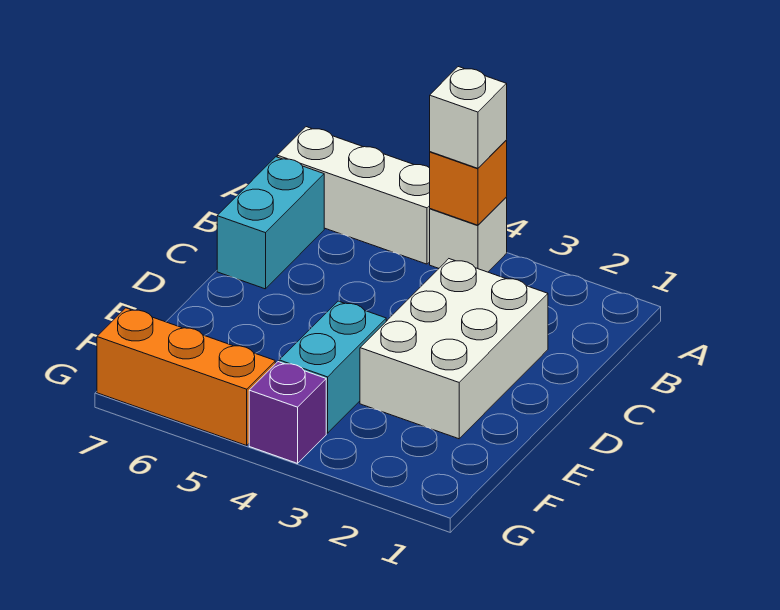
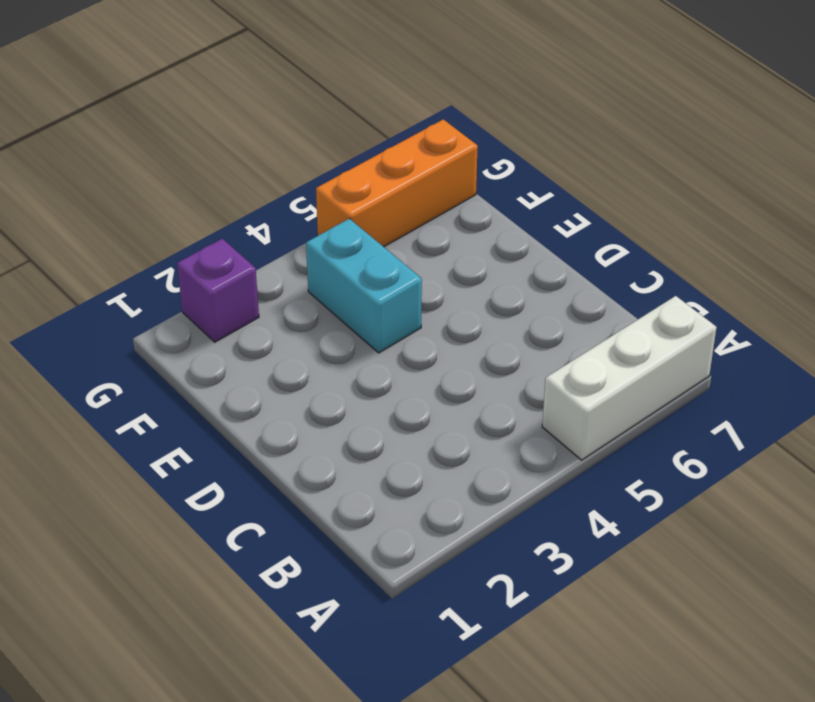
purple brick G2 level 1 -> purple brick G4 level 1
none -> white brick A4 level 1
none -> cyan brick B7:C7 level 1

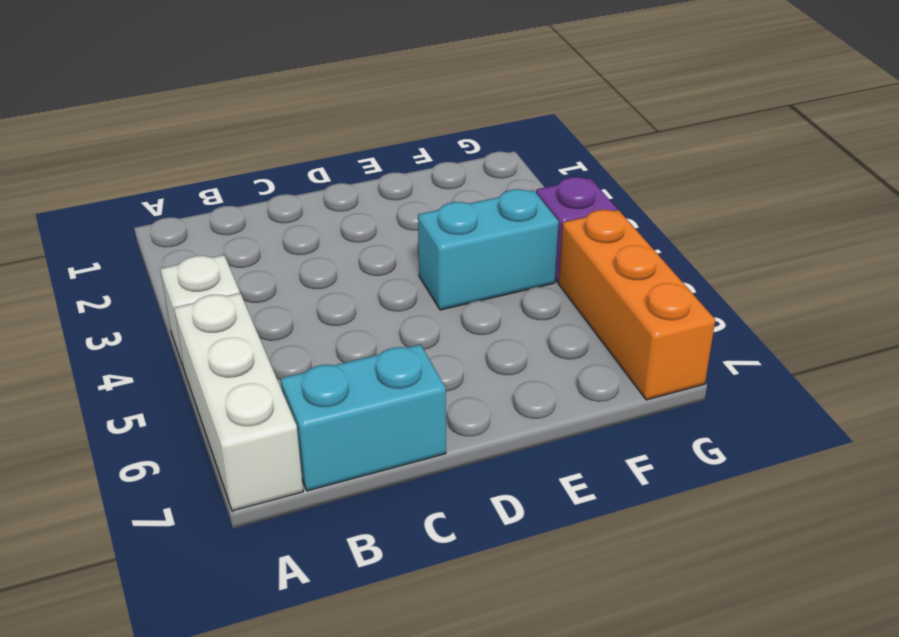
none -> white brick C2:E3 level 1
none -> orange brick A4 level 2

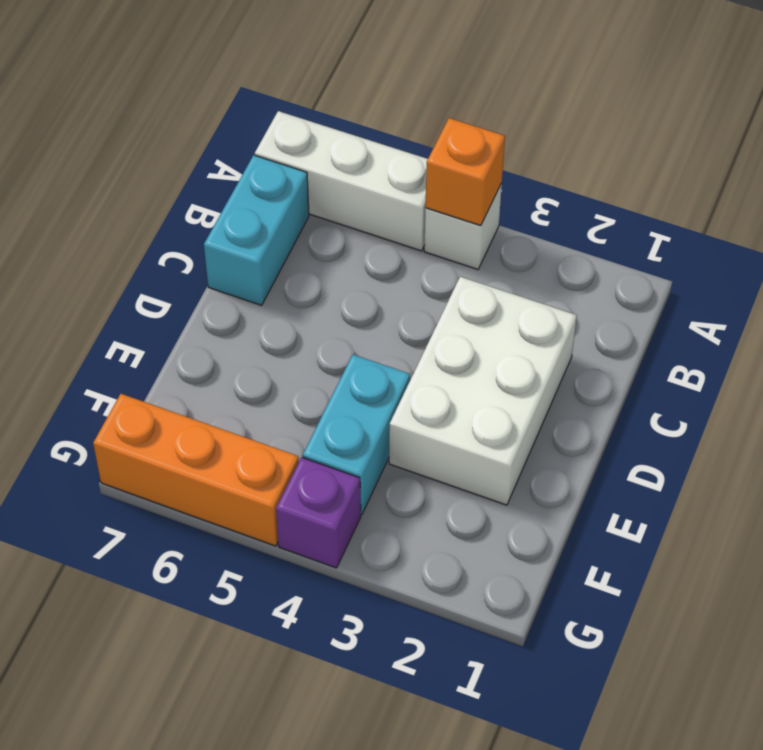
none -> white brick A4 level 3

